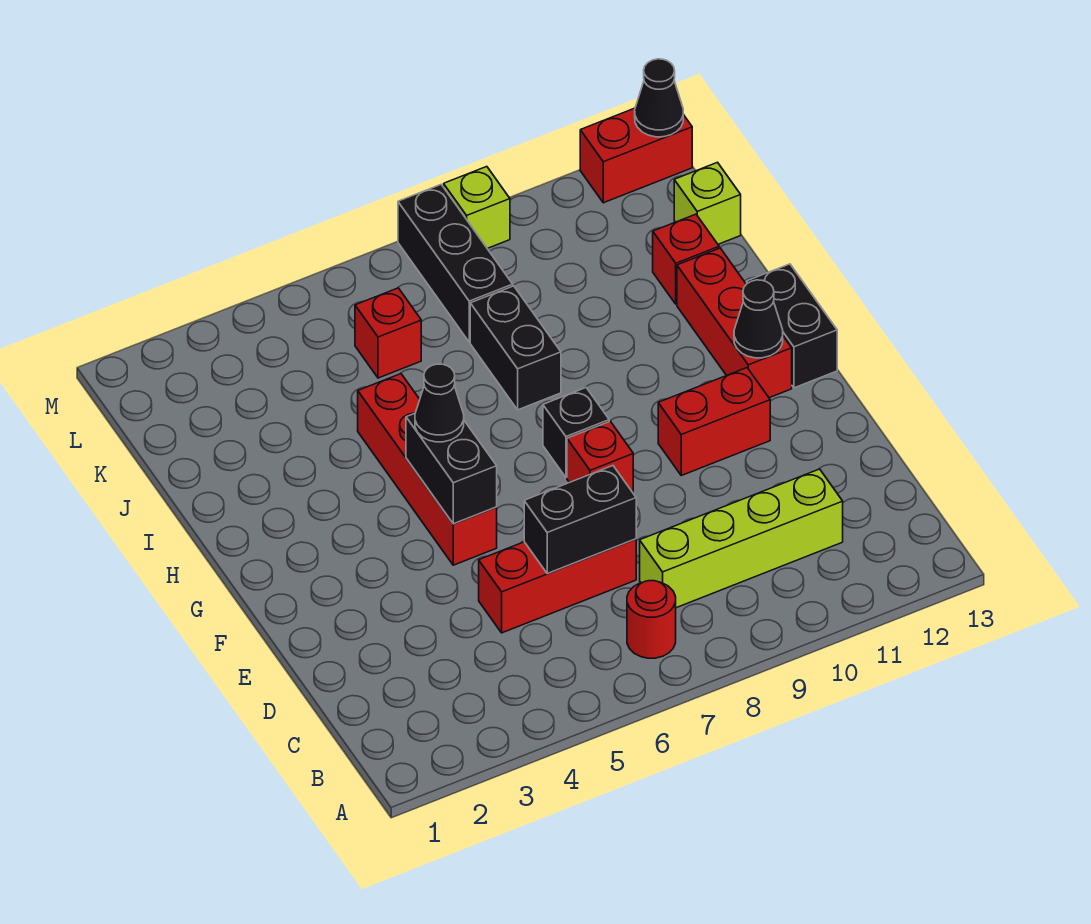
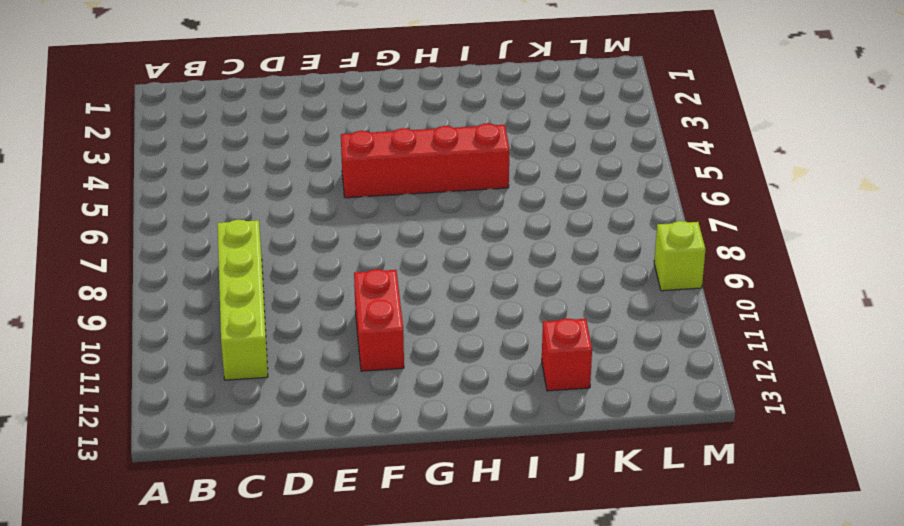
none -> red round brick B7 level 1
none -> red brick D5:D7 level 1
none -> red brick F8 level 1

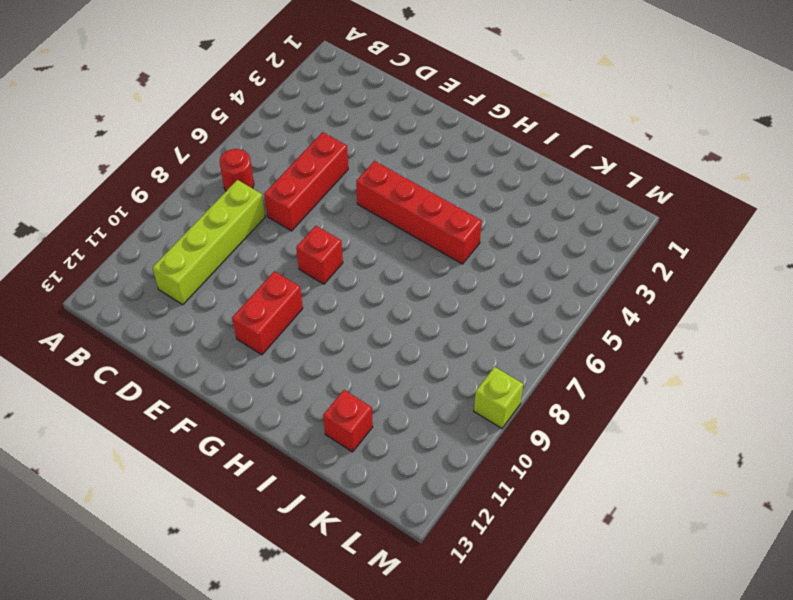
none -> black brick G8 level 1
none -> red brick G12:I12 level 1
none -> black brick G13:H13 level 1

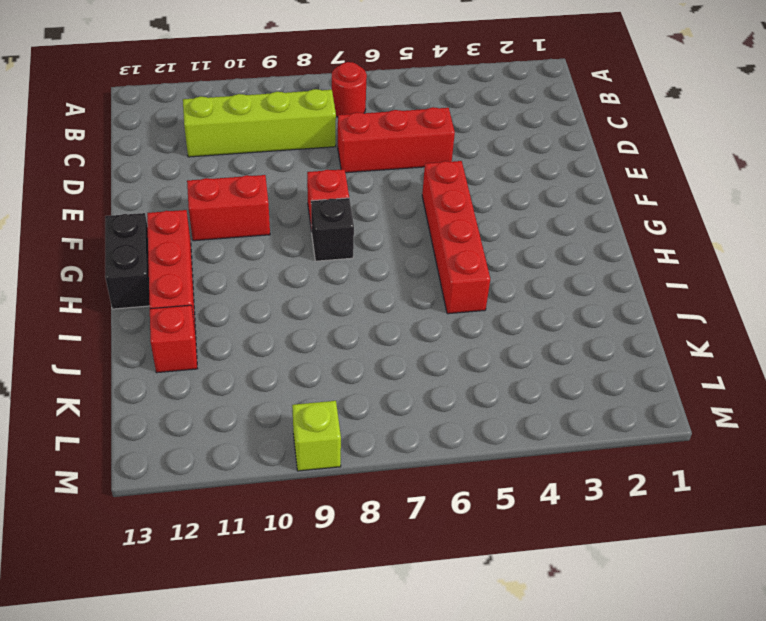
none -> black brick I8:J8 level 1
none -> red brick K6 level 1
none -> black brick K8:M8 level 1

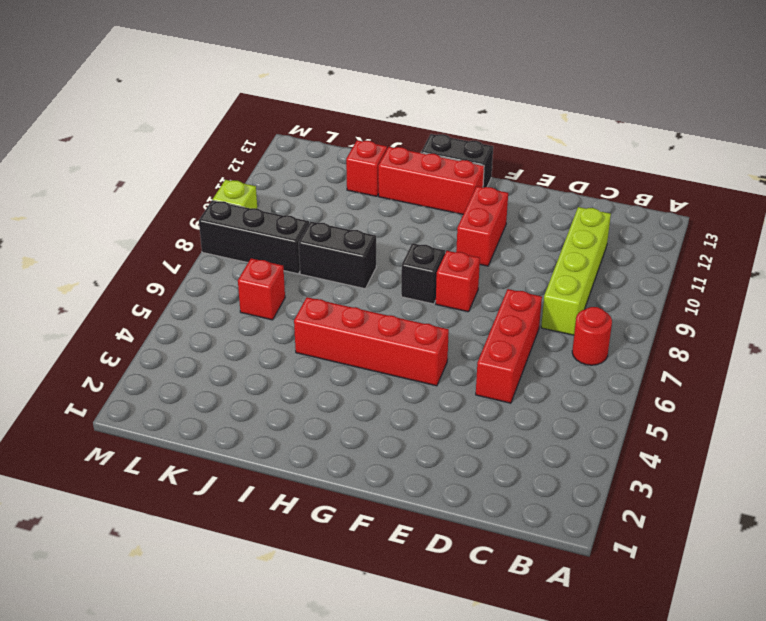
none -> lime brick K13 level 1
none -> red brick M12:M13 level 1
none -> black brick D6:D7 level 2

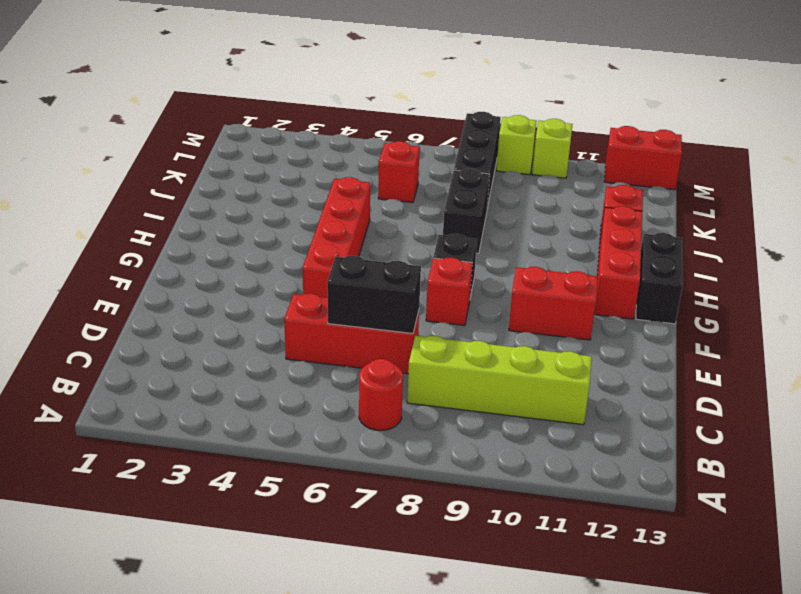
lime brick M10 level 1 -> lime brick K13 level 1
none -> black brick F5:G5 level 2
none -> black cone G12 level 2
none -> black cone M13 level 2

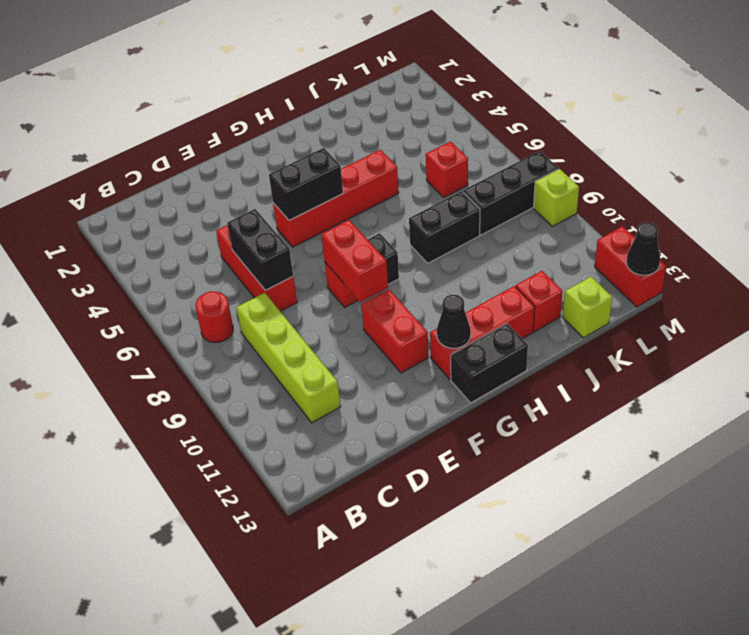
red brick F8:F9 level 2 -> none
none -> black cone G5 level 3

